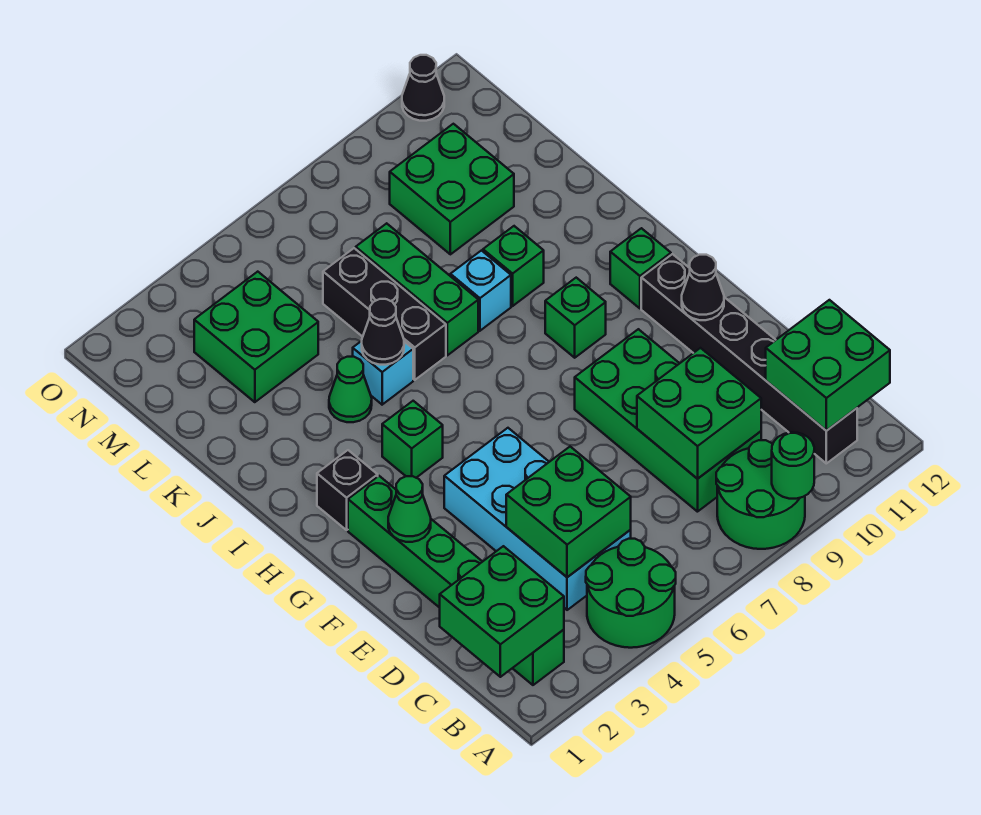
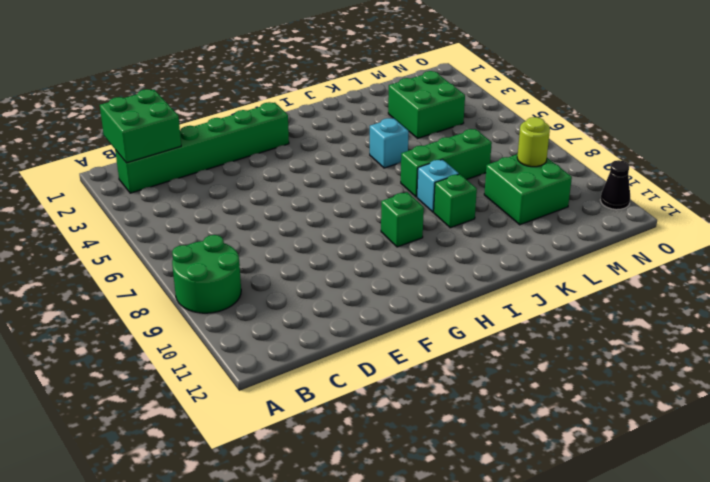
lime round brick M9 level 2 -> none
none -> green round brick A4:B5 level 1
none -> black brick B11:G11 level 1
none -> cyan brick C4:F5 level 1

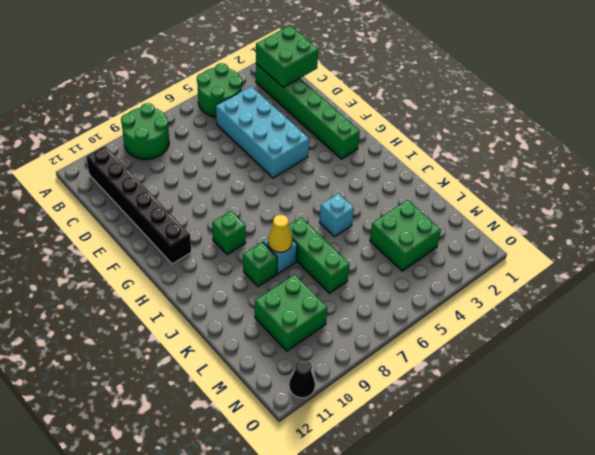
yellow cone J8 level 2 -> none
none -> green brick C8:F9 level 1
none -> black brick H2 level 1
none -> green brick H4 level 1

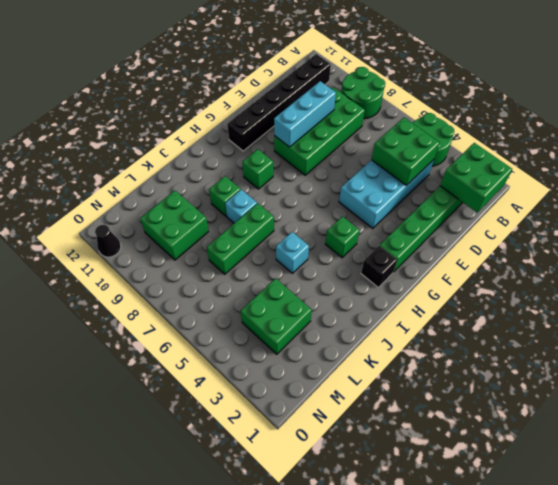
cyan brick D9:F9 level 2 -> green brick C8:D9 level 2
none -> green brick H11 level 1
none -> green cone J4 level 1
none -> black brick J6:L6 level 1

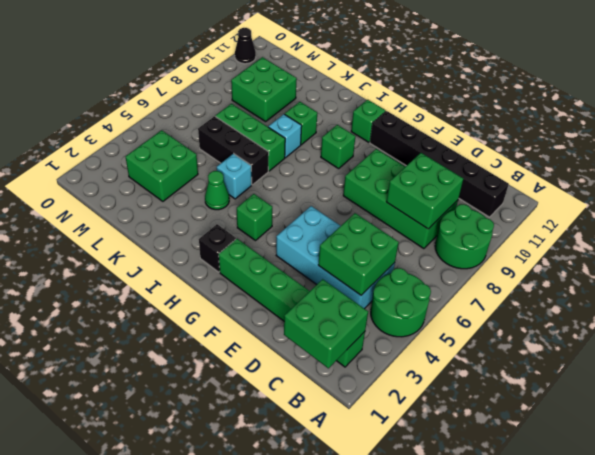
none -> green round brick A9 level 2
none -> green brick B11:C12 level 2
none -> green cone F2 level 2

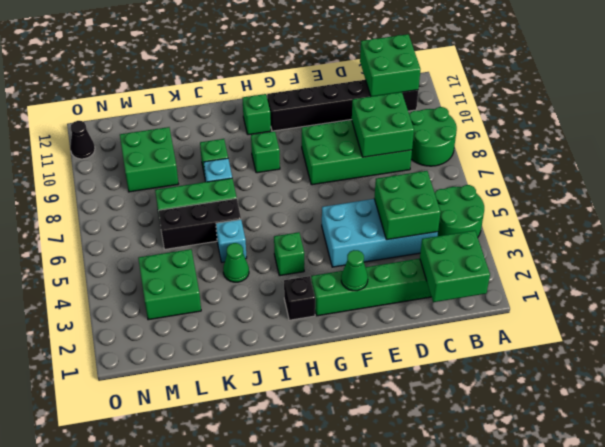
none -> green round brick A9 level 2
none -> black cone F11 level 2
none -> black cone J5 level 2

